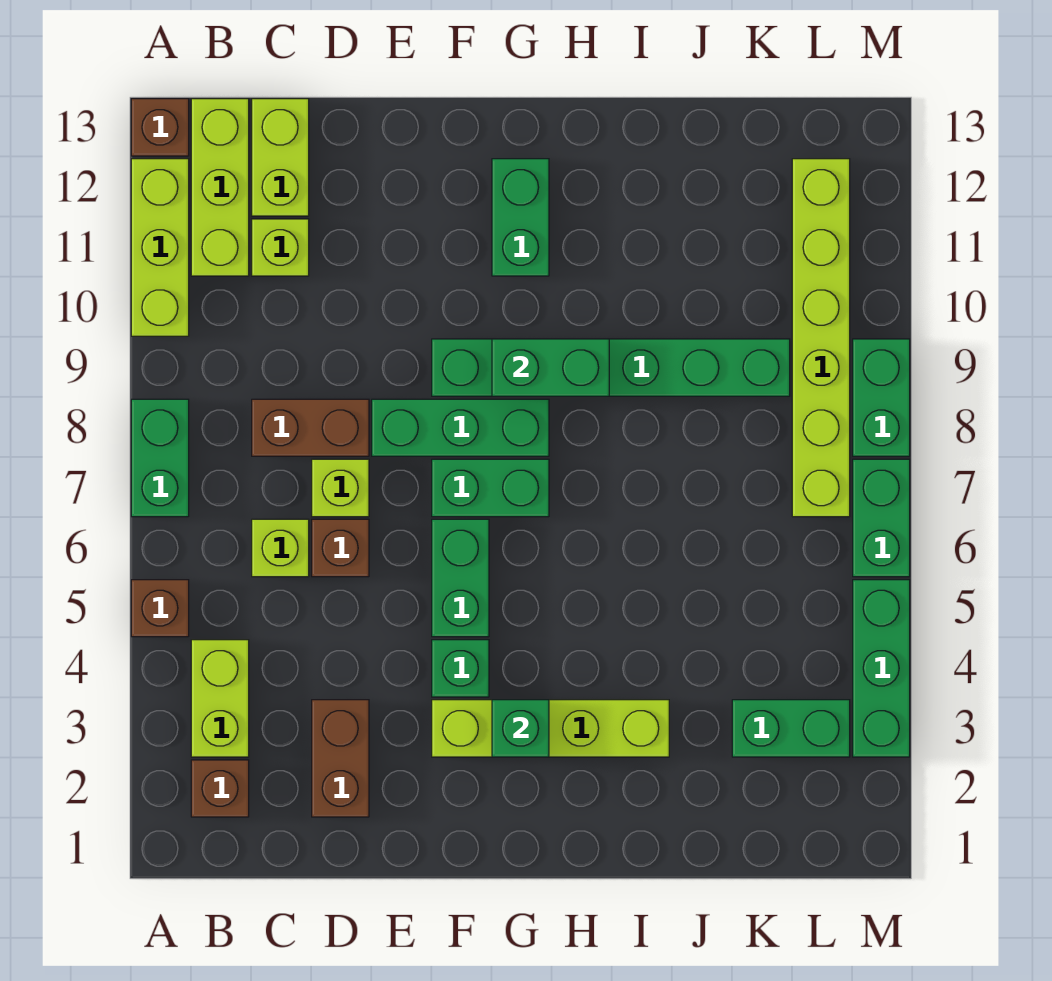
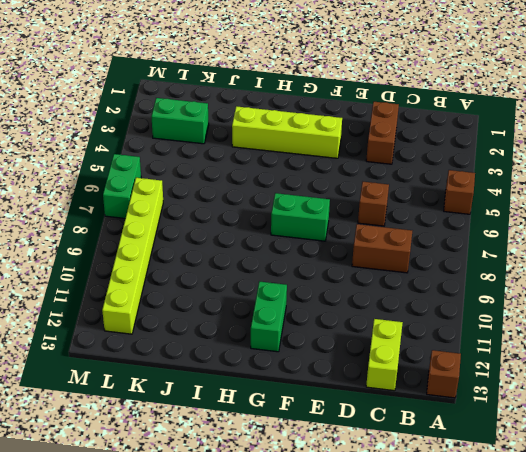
none -> green brick A7:A8 level 1
none -> lime brick A10:A12 level 1
none -> brown brick B2 level 1

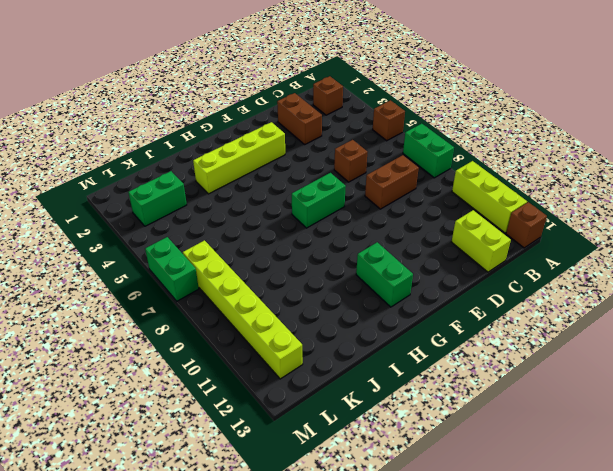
none -> lime brick B3:B4 level 1
none -> lime brick B11:B13 level 1
none -> lime brick C6 level 1

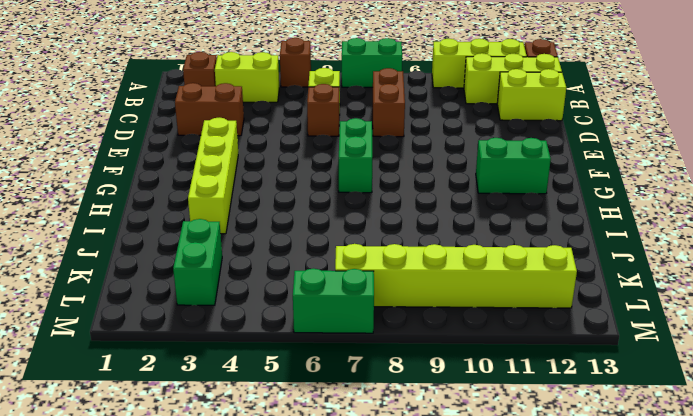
none -> lime brick C11 level 1
none -> lime brick D7 level 1
none -> green brick E8:G8 level 1

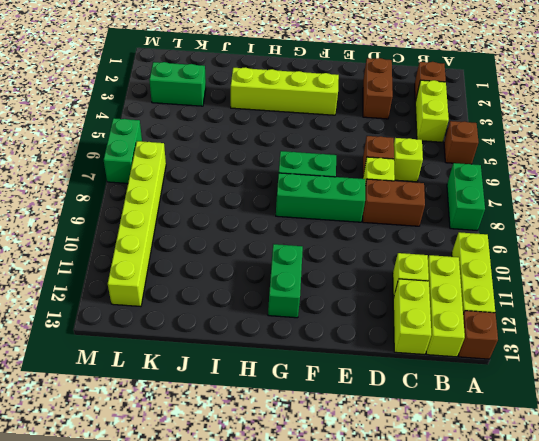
none -> green brick F4 level 1
none -> green brick F5:F6 level 1
none -> green brick F9:K9 level 1

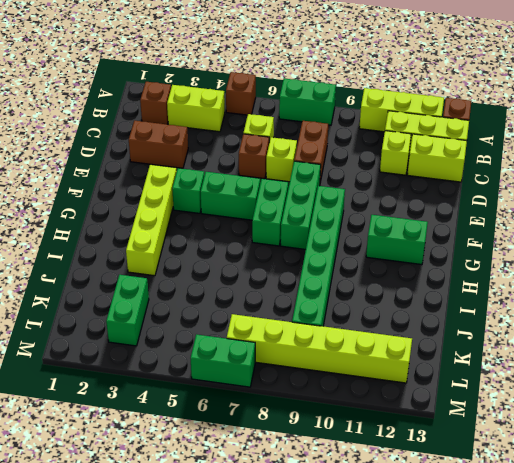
none -> green brick M3:M5 level 1
none -> green brick M8:M9 level 1
none -> green brick G3 level 2

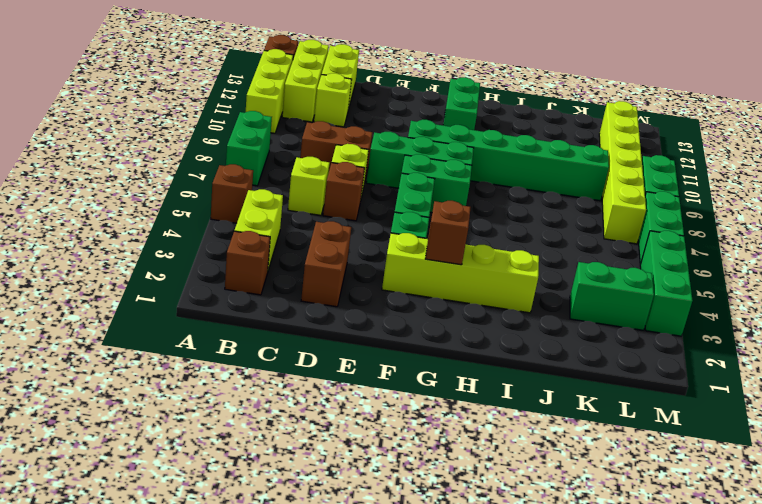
brown brick G3 level 2 -> green brick G3 level 2
none -> green brick G9:H9 level 2

